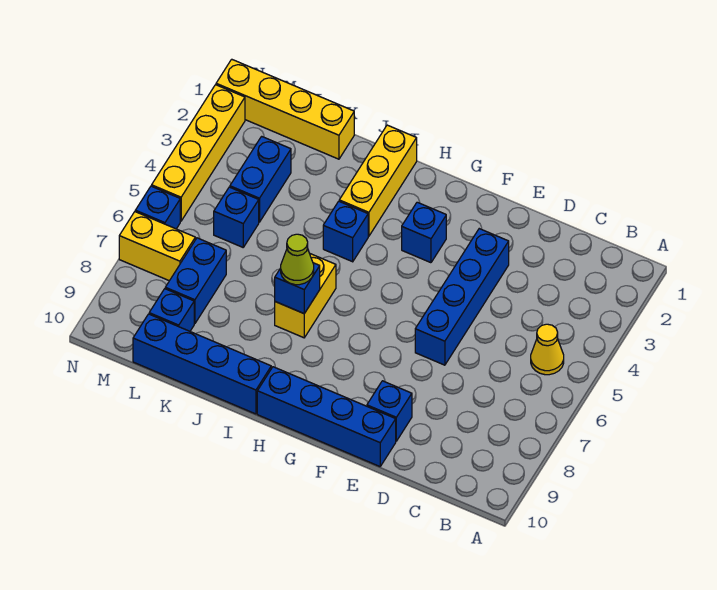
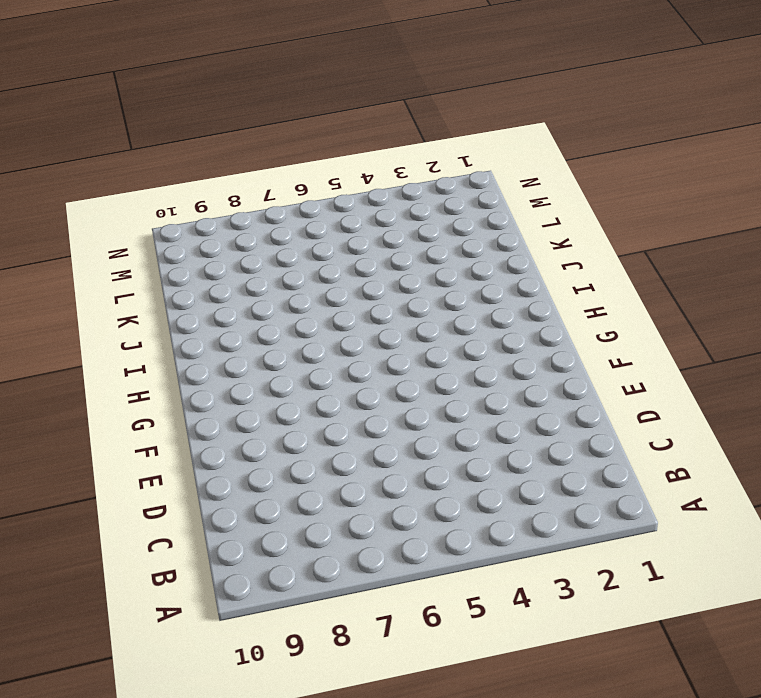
none -> yellow cone B5 level 1
none -> blue brick E3:E6 level 1
none -> blue brick E9 level 1

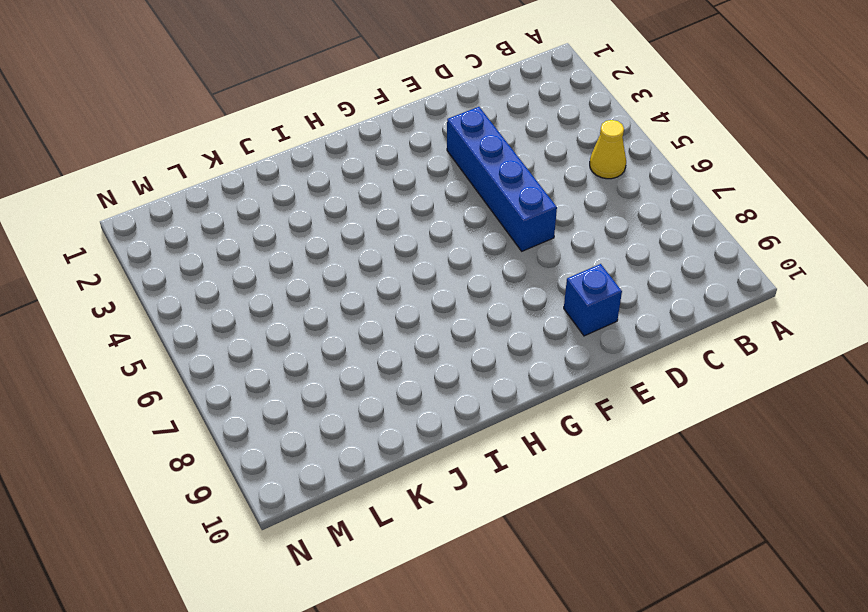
none -> blue brick E10:H10 level 1
none -> blue brick G3 level 1
none -> yellow brick I1:I3 level 1

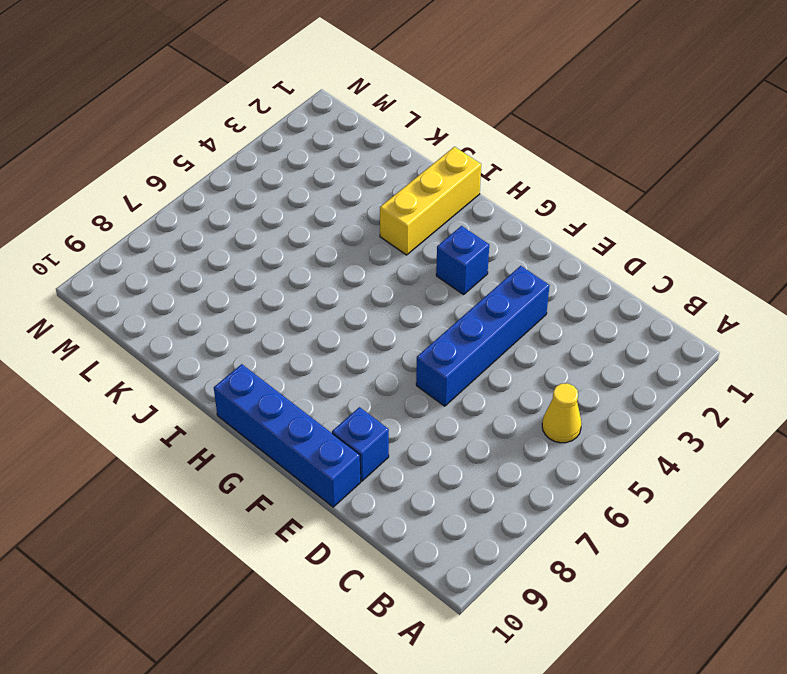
none -> blue brick I4 level 1
none -> yellow brick I6:I7 level 1
none -> blue brick I10:L10 level 1

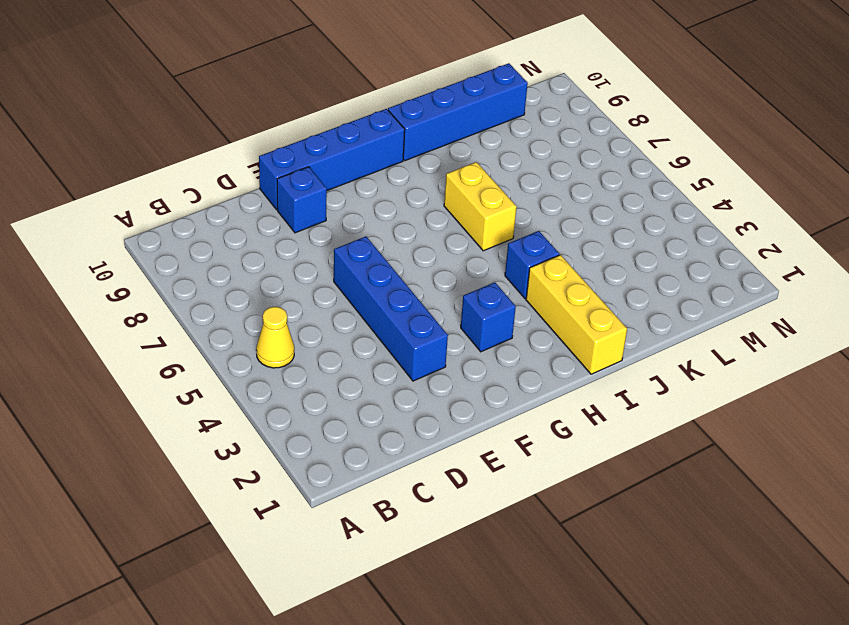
none -> yellow brick K1:N1 level 1
none -> blue brick L3:L4 level 1
none -> blue brick L5 level 1

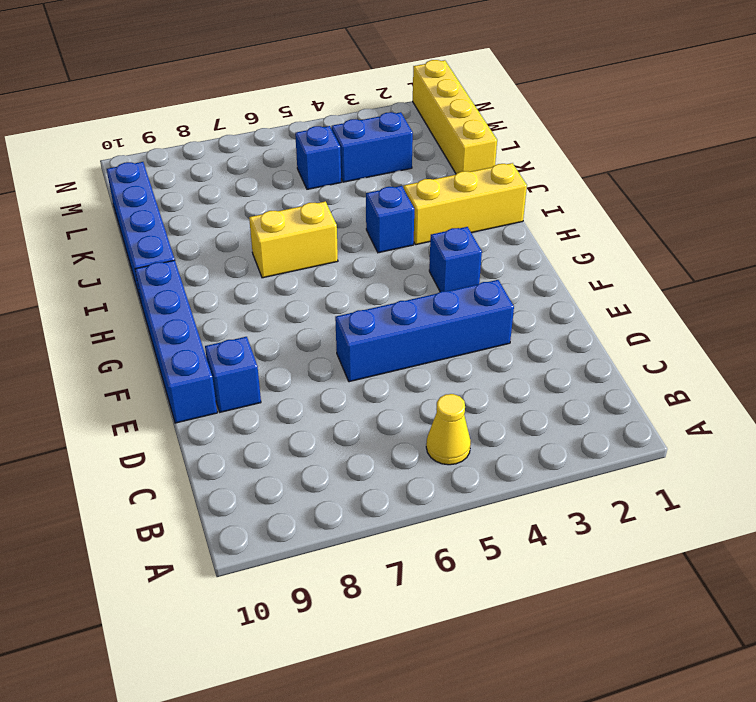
none -> blue brick L7:L8 level 1
none -> blue brick L9 level 1
none -> yellow brick M7:N7 level 1

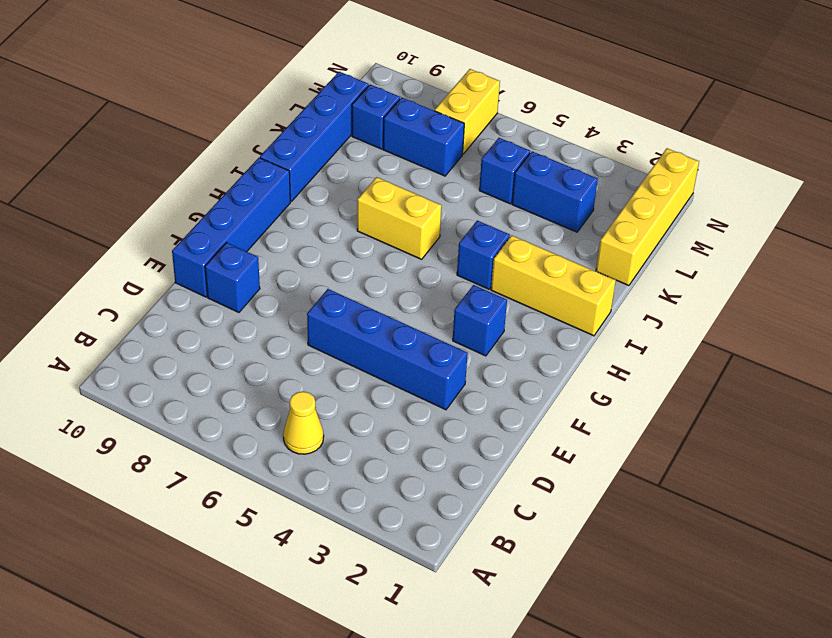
none -> yellow brick N2:N5 level 1
none -> blue brick N6 level 1
none -> blue brick I7 level 2

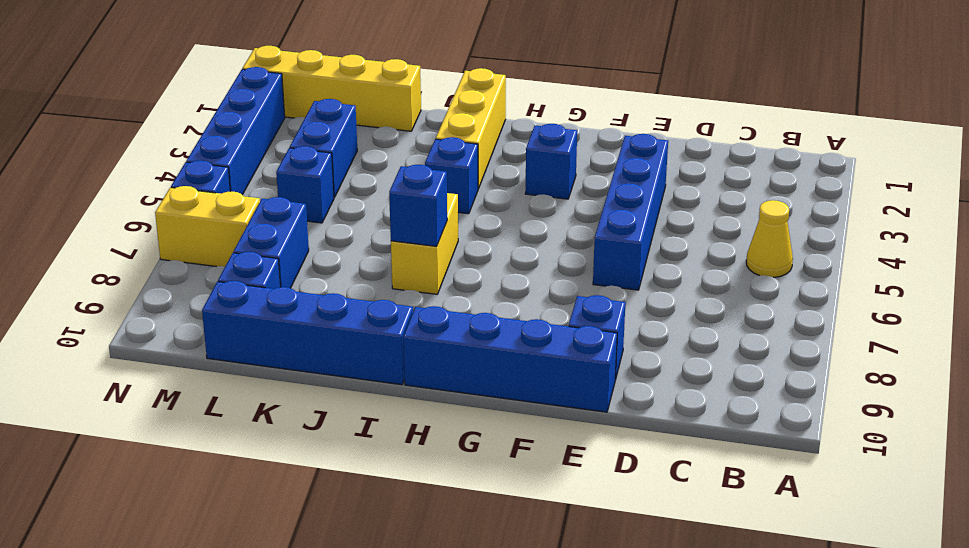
blue brick N2:N5 level 1 -> yellow brick N2:N5 level 1
none -> lime cone I7 level 3

